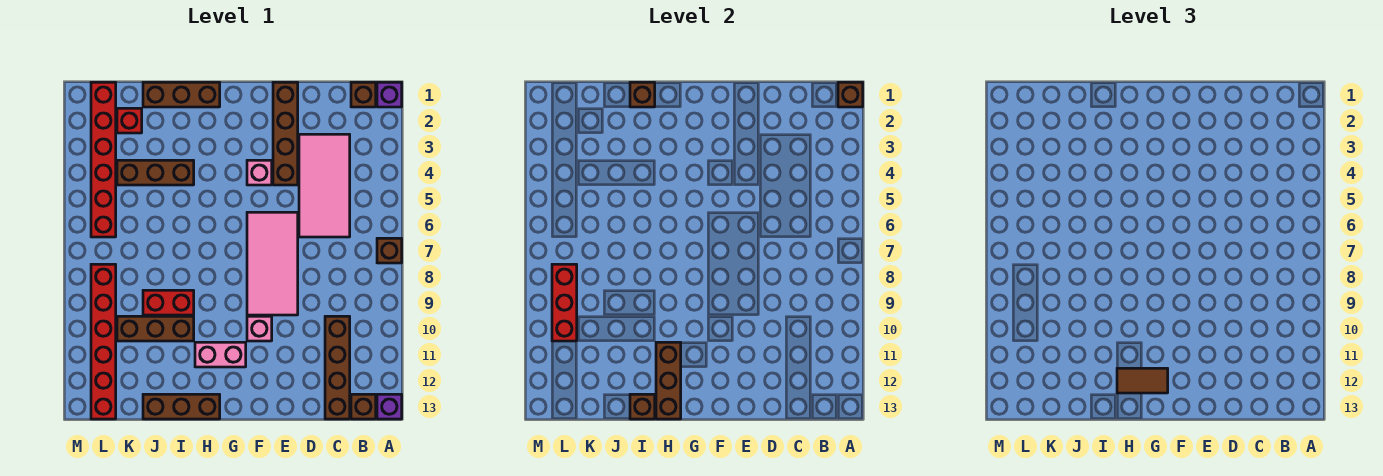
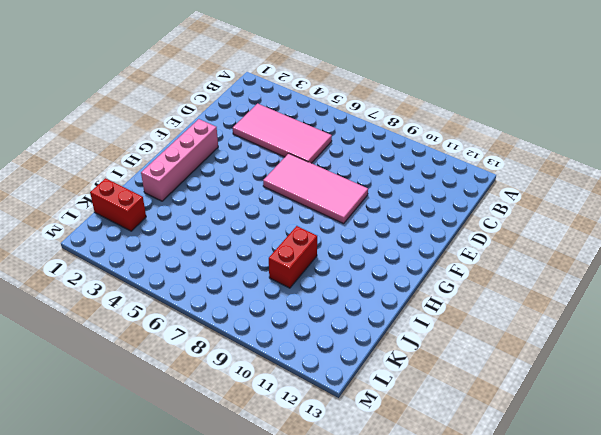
pink brick F2:I2 level 1 -> none
red brick K1:K2 level 1 -> red brick K2 level 1
none -> purple brick A1 level 1
none -> brown brick A7 level 1
none -> purple brick A13 level 1

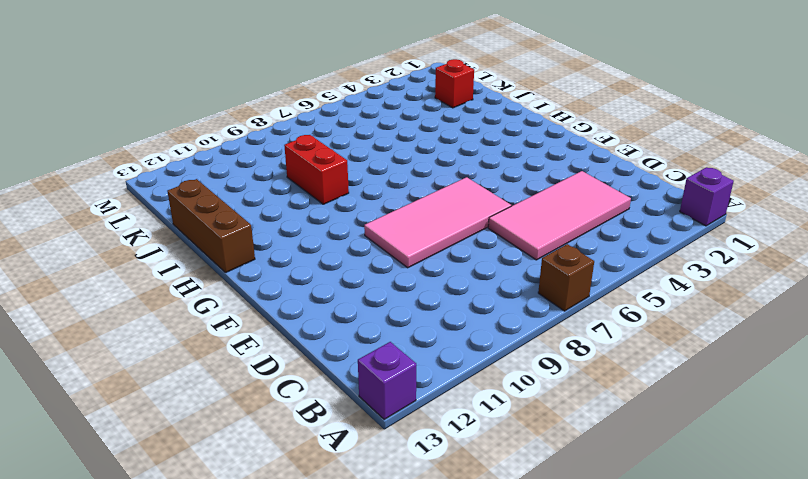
none -> brown brick B1 level 1
none -> brown brick B13 level 1
none -> brown brick C10:C13 level 1

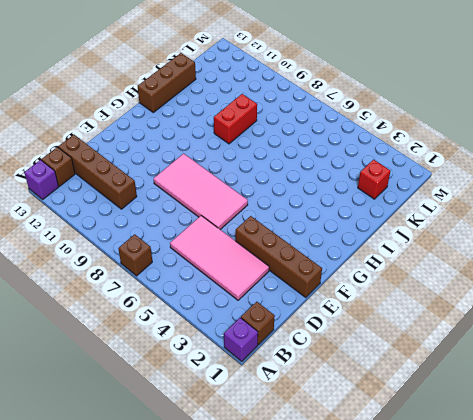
none -> pink brick F4 level 1
none -> pink brick F10 level 1
none -> pink brick G11:H11 level 1

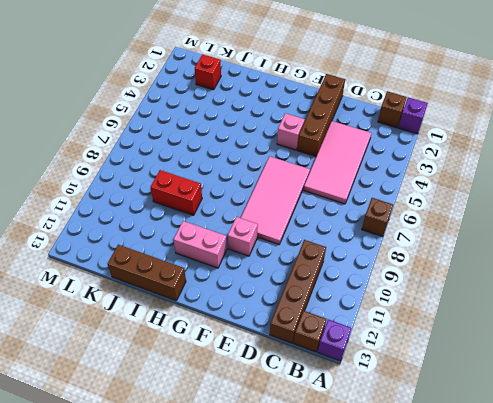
none -> brown brick H1:J1 level 1
none -> brown brick I4:K4 level 1
none -> brown brick I10:K10 level 1

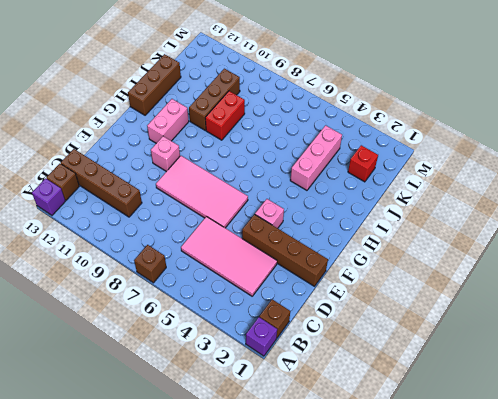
pink brick I4:K4 level 1 -> brown brick I4:K4 level 1
none -> brown brick H1:J1 level 1
none -> red brick L1:L6 level 1
none -> red brick L8:L13 level 1

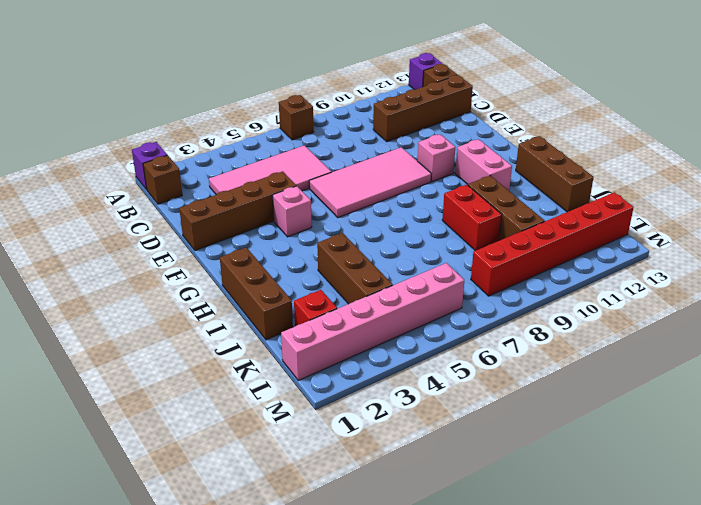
pink brick L1:L6 level 1 -> red brick L1:L6 level 1
none -> brown brick A1 level 2
none -> brown brick H11:H13 level 2
none -> brown brick I1 level 2

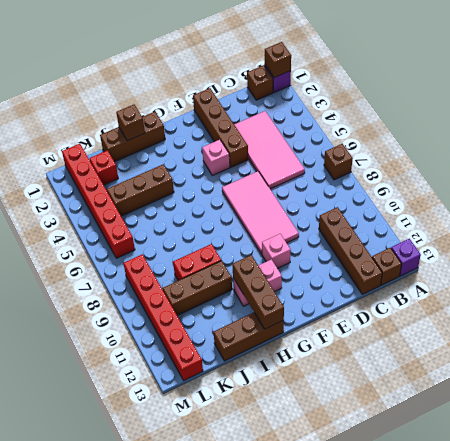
none -> brown brick I13 level 2
none -> red brick L8:L10 level 2
none -> brown tile G12:H12 level 3

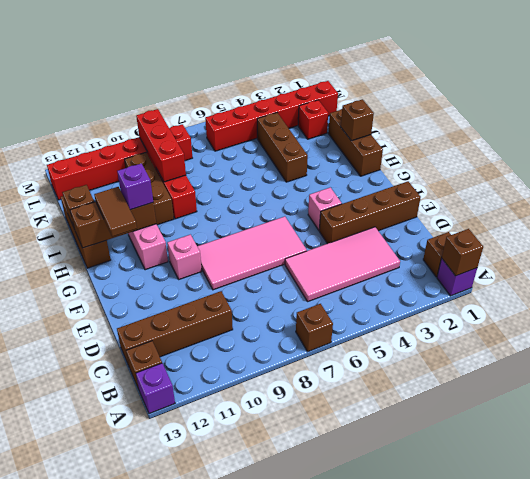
purple brick H11 level 3 -> none
red brick J9:L9 level 2 -> red brick L8:L10 level 2

